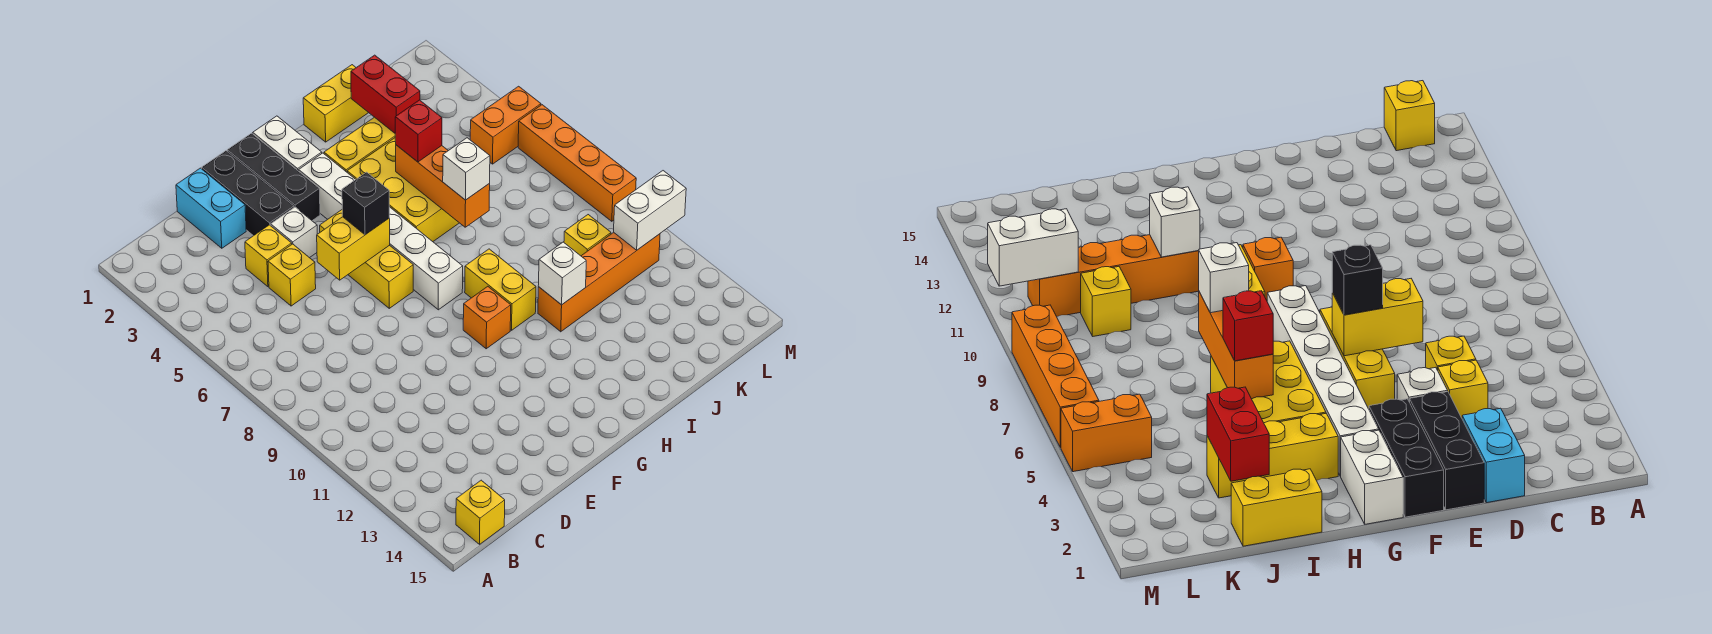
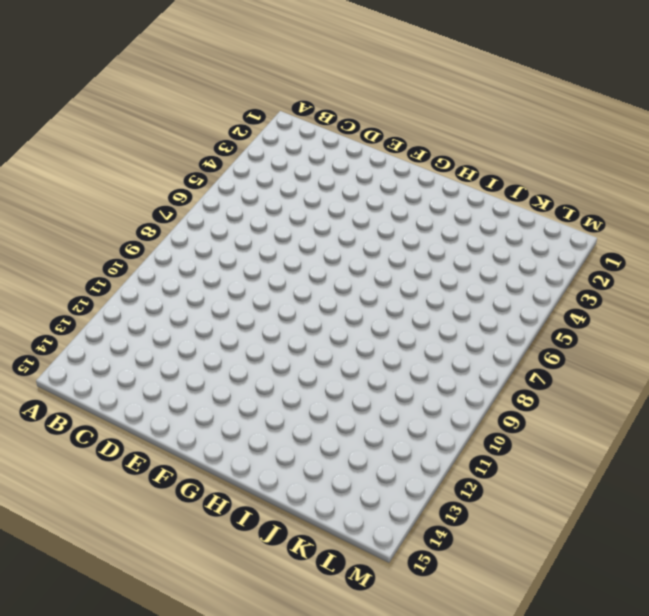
none -> yellow brick B15 level 1
none -> cyan brick D1:D2 level 1
none -> yellow brick D4 level 1

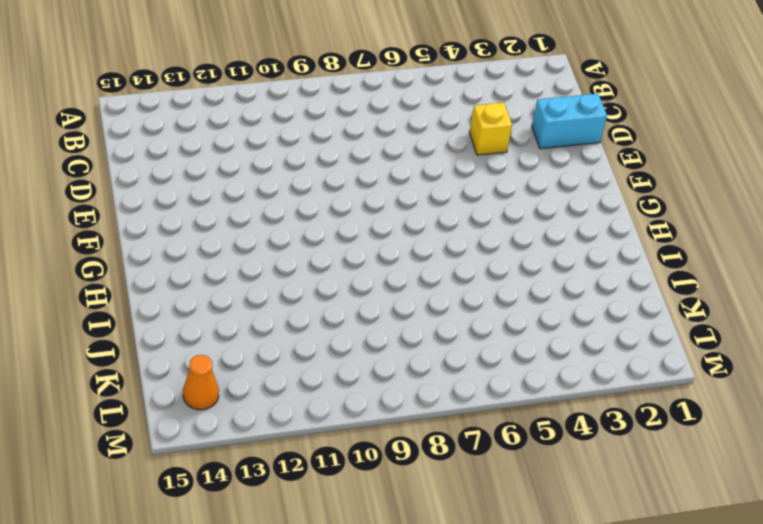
orange cone L14 level 1 -> none
none -> yellow brick B15 level 1
none -> yellow brick D5 level 1
none -> black brick E1:E3 level 1

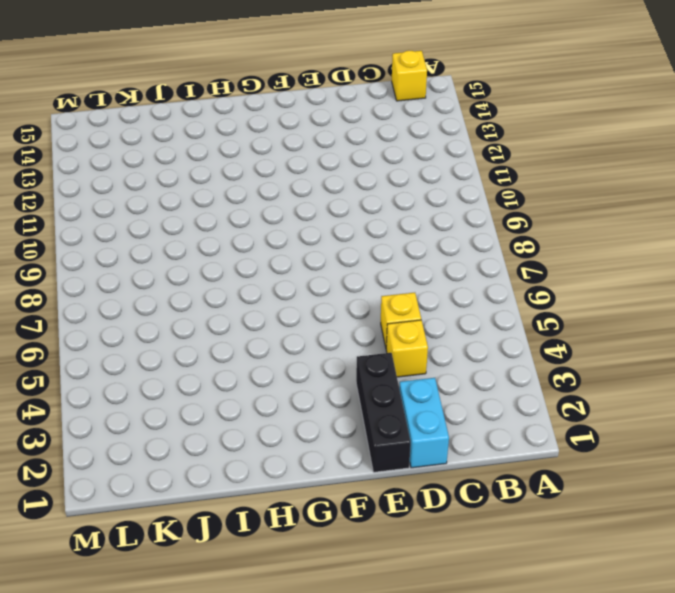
none -> white brick E4 level 1
none -> black brick F1:F3 level 1
none -> yellow brick F5:F7 level 1

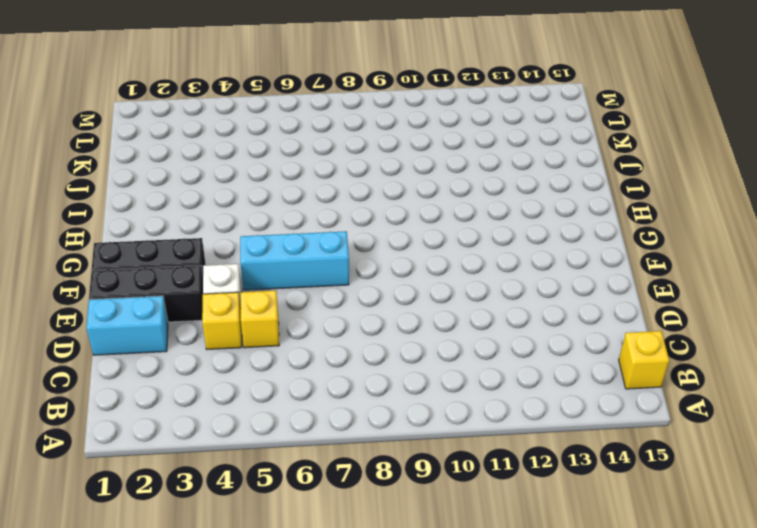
cyan brick F5:F7 level 1 -> yellow brick F5:F7 level 1
none -> white brick G1:G2 level 1
none -> white brick G3:G8 level 1
none -> orange brick G10 level 1

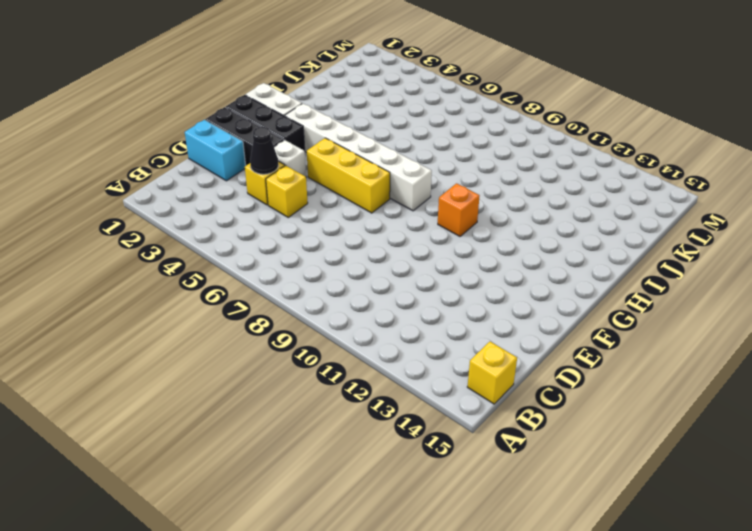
black cone D4 level 2 -> none
none -> yellow brick H3:J3 level 1
none -> yellow brick H4:I6 level 1
none -> yellow brick H9:H10 level 1

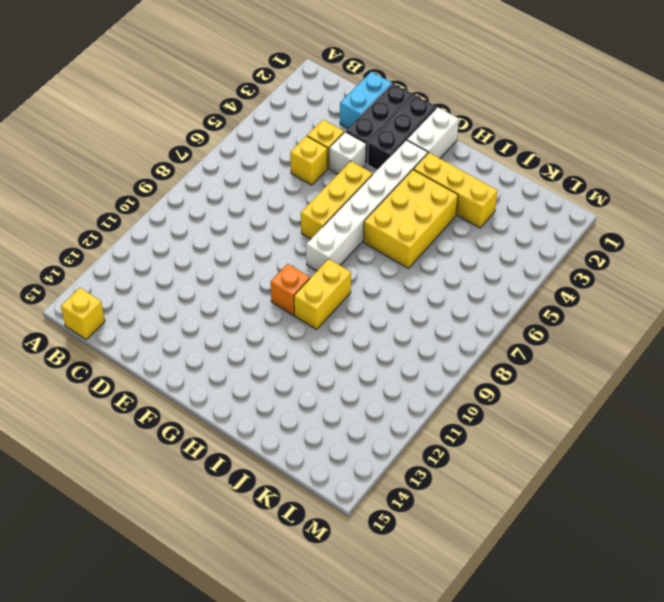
none -> yellow brick I1:J1 level 1
none -> orange brick I11:L11 level 1
none -> yellow brick K10 level 1

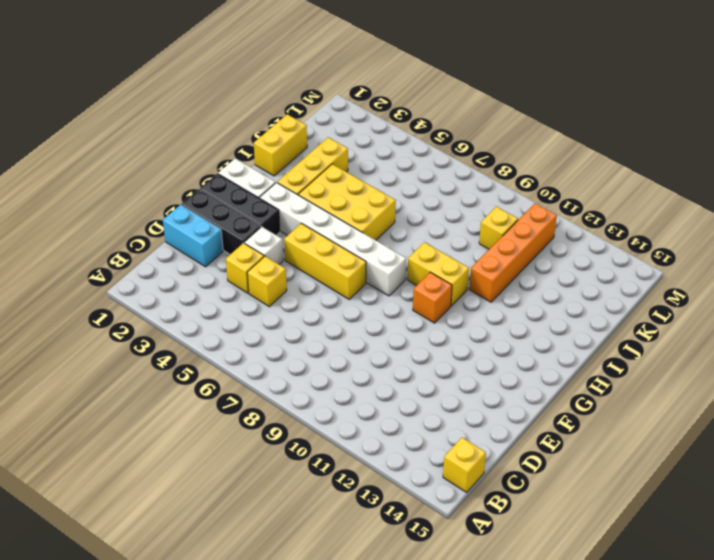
none -> orange brick L5:M5 level 1
none -> orange brick M6:M9 level 1
none -> yellow brick E6:F6 level 2

